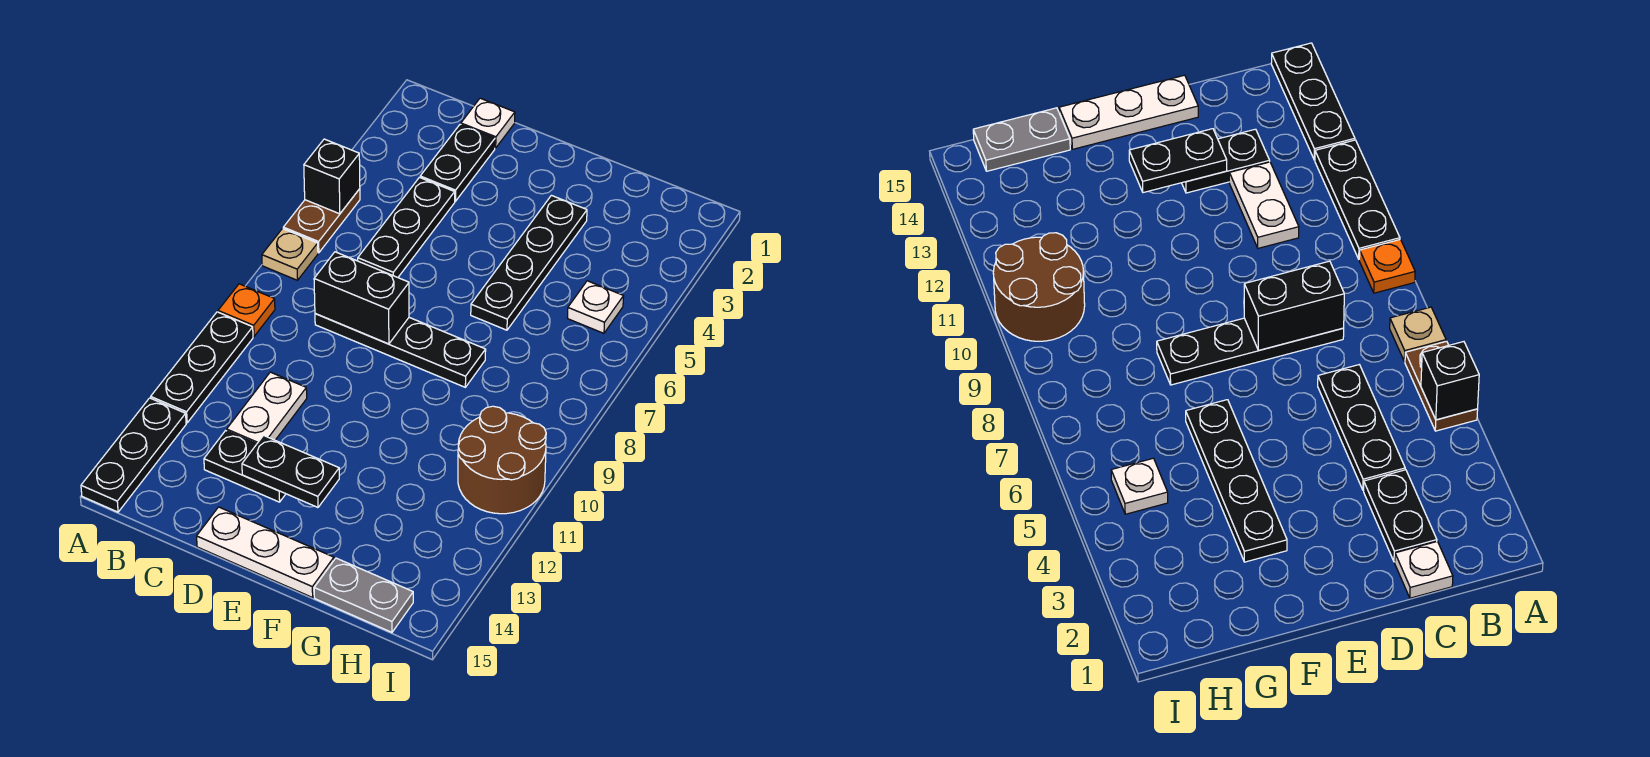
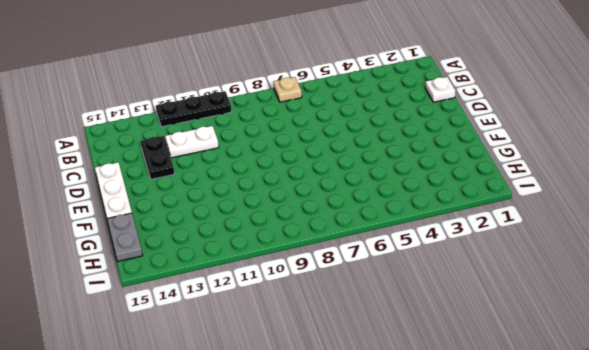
none -> brown plate A5:A6 level 1
none -> orange plate A9 level 1
none -> black plate A13:A15 level 1

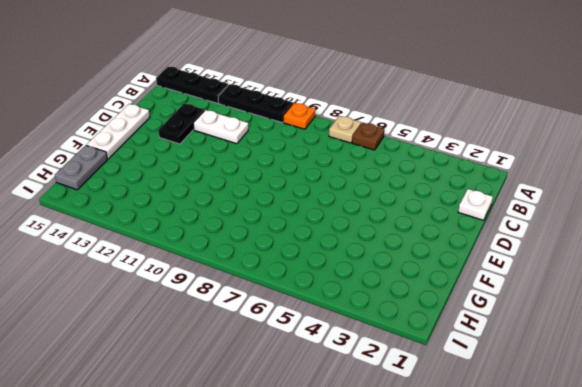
brown plate A6 level 1 -> brown plate A5:A6 level 1
none -> black plate C2:C3 level 1
none -> black plate C4:C6 level 1
none -> black plate C8:F8 level 1

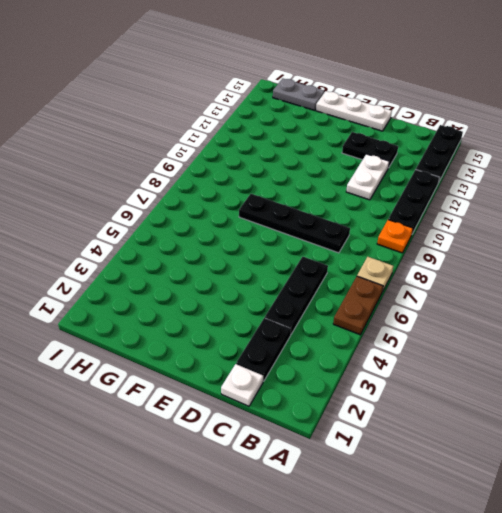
none -> black plate F3:F6 level 1
none -> white plate H5 level 1
none -> brown round brick H10:I11 level 1

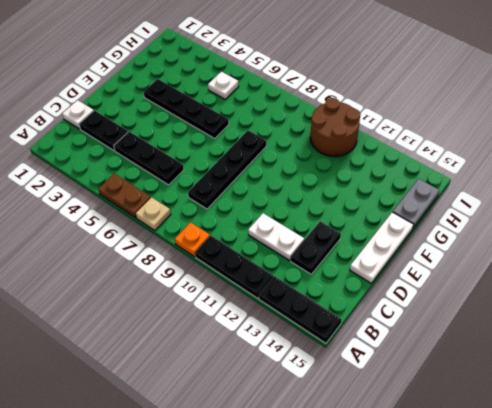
none -> black brick A5 level 2
none -> black brick C8:D8 level 2
none -> black plate D13:E13 level 2

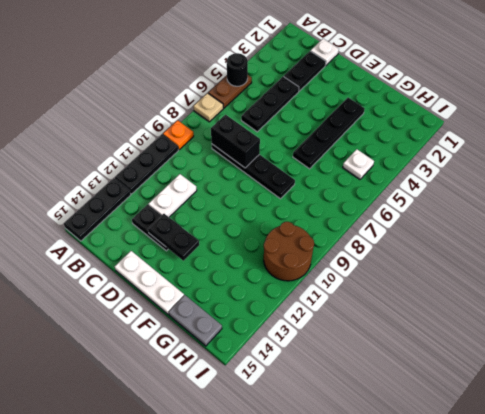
black round brick A5 level 2 -> black brick A5 level 2

